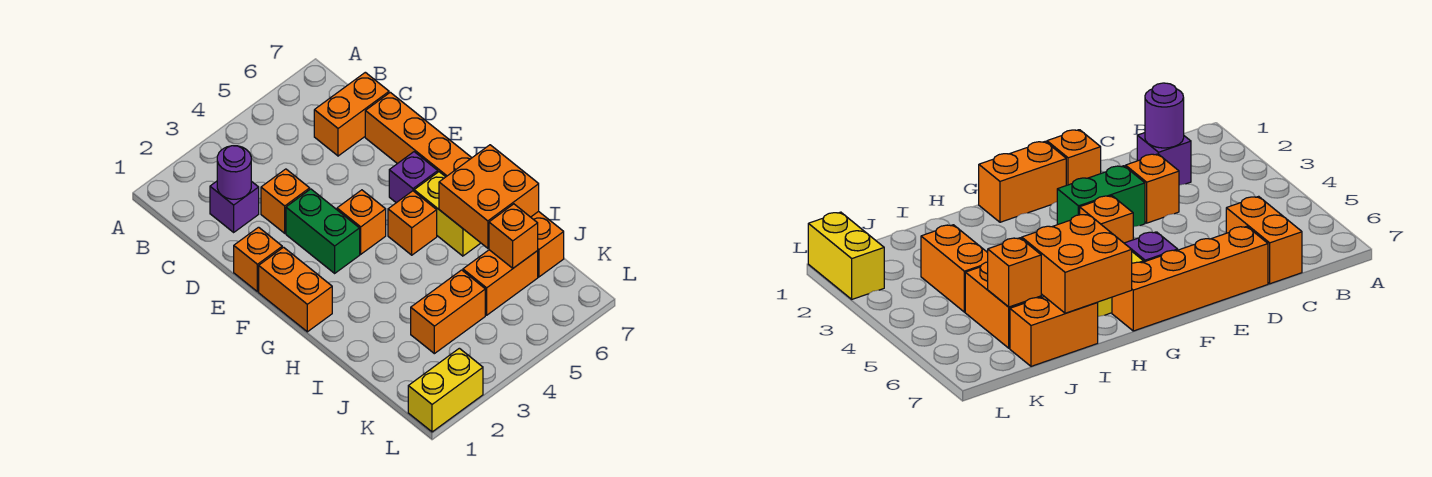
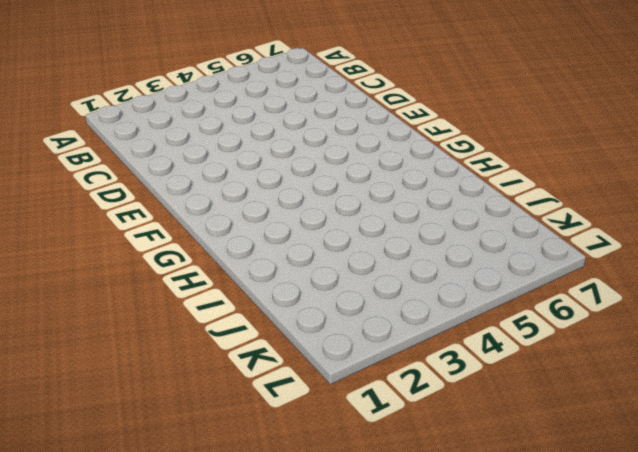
none -> purple brick C2 level 1
none -> orange brick C6:C7 level 1
none -> orange brick D3 level 1

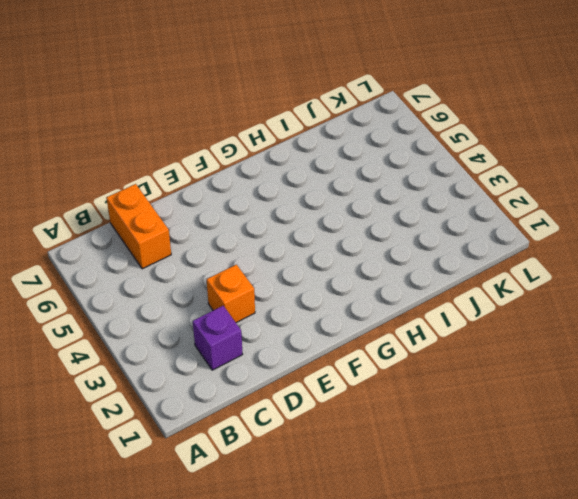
none -> orange brick D7:G7 level 1
none -> orange brick E1 level 1
none -> green brick E3:F3 level 1

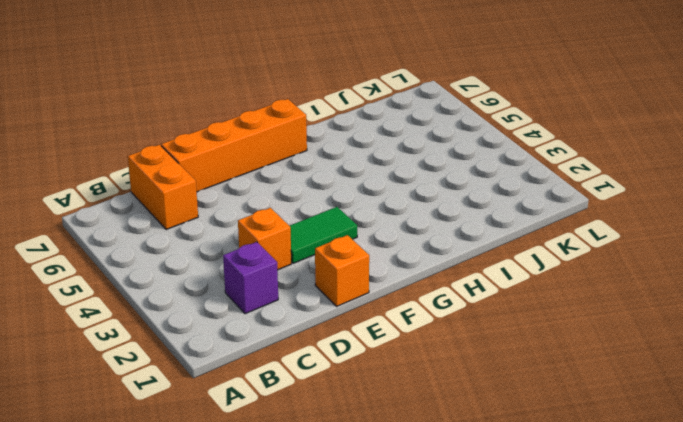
green tile E3:F3 level 1 -> green brick E3:F3 level 1
none -> orange brick F1:G1 level 1
none -> orange brick F4 level 1
none -> purple brick F6 level 1

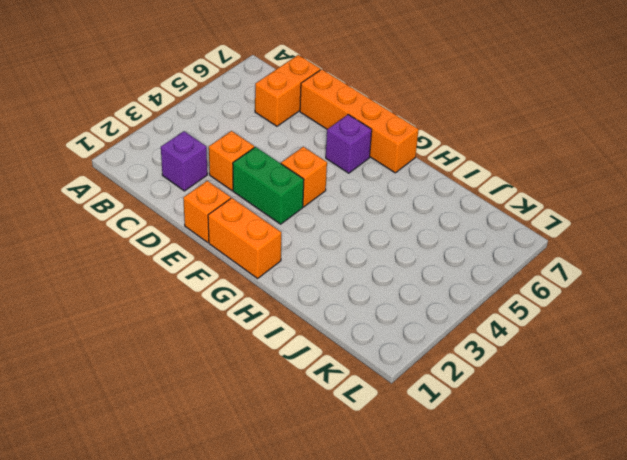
none -> orange brick G5 level 1
none -> yellow brick G6:H6 level 1
none -> orange brick I7:J7 level 1

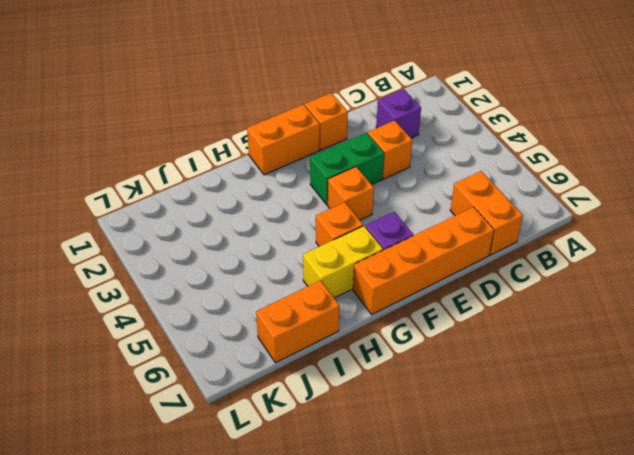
none -> orange brick J3:J4 level 1
none -> orange brick J5:J6 level 1
none -> yellow brick L1:L2 level 1

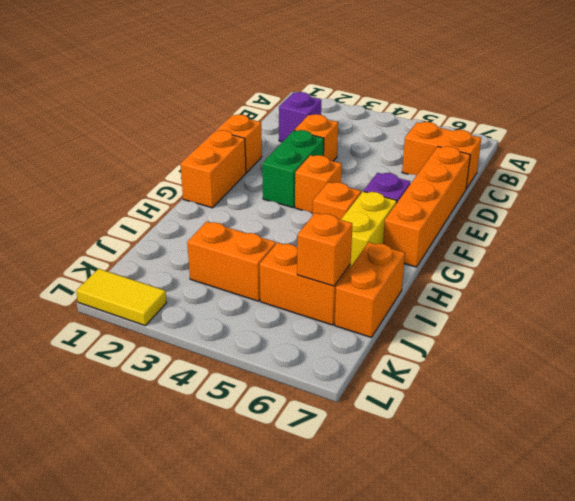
yellow tile L1:L2 level 1 -> yellow brick L1:L2 level 1
none -> purple round brick C2 level 2
none -> orange brick H6:I7 level 2

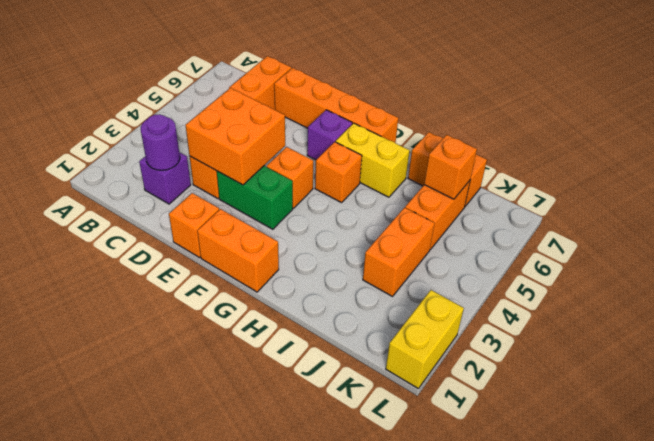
orange brick D3:E4 level 2 -> orange brick H6:I7 level 2

